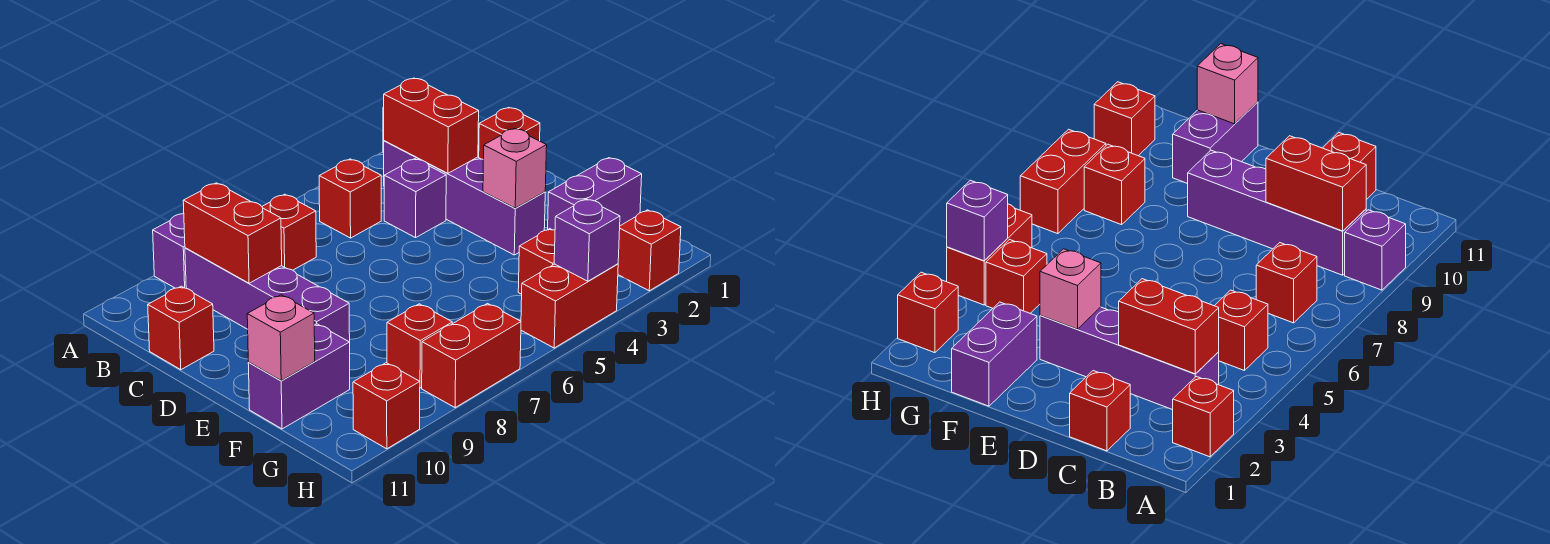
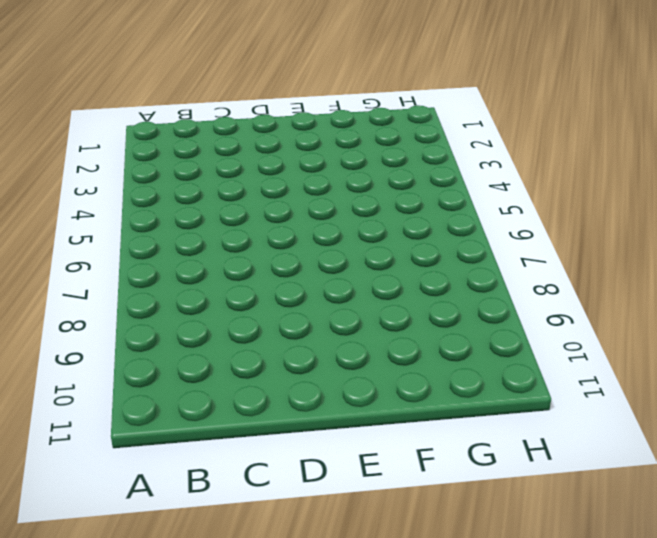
none -> red brick A2 level 1
none -> purple brick A9 level 1
none -> purple brick B3:E3 level 1

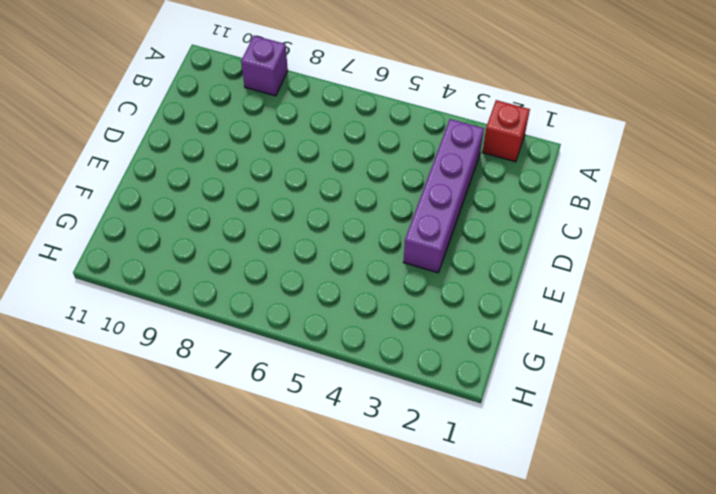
none -> red brick B5 level 1
none -> red brick B7 level 1
none -> purple brick B9:E9 level 1

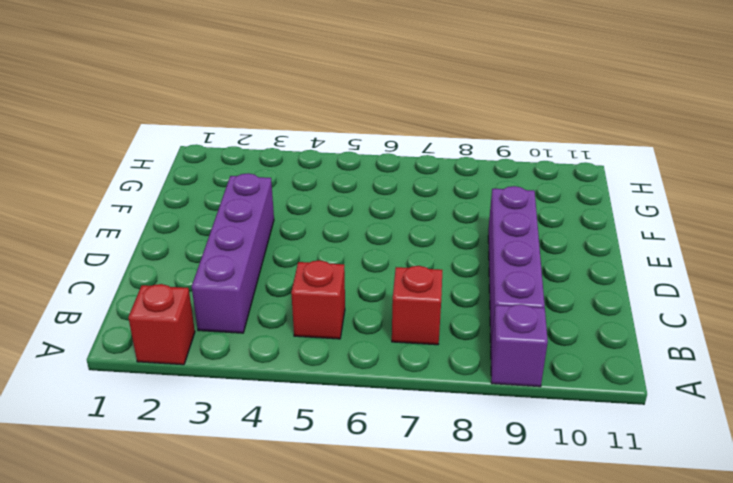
none -> red brick C1 level 1
none -> purple brick C4 level 1
none -> red brick C11 level 1

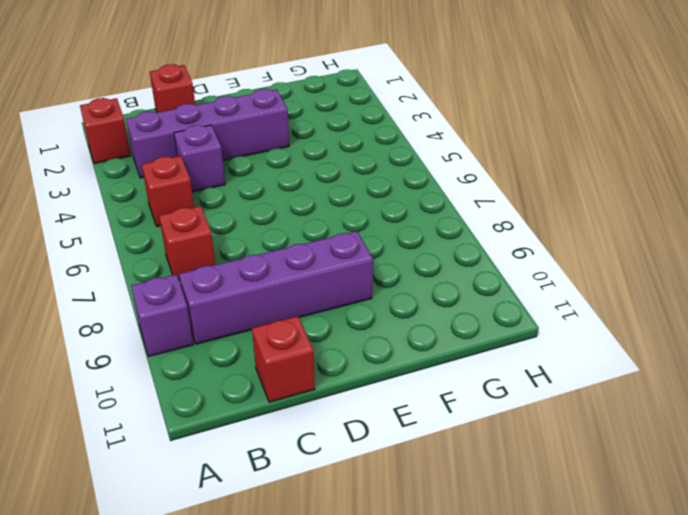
none -> purple brick F1:F2 level 1
none -> purple brick F10:F11 level 1
none -> red brick G4 level 1

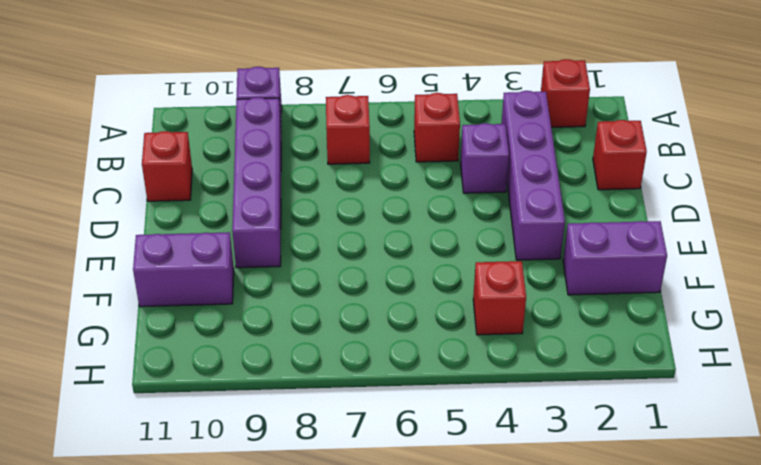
none -> red brick G8 level 1
none -> red brick H2 level 1
none -> red brick H4:H5 level 1

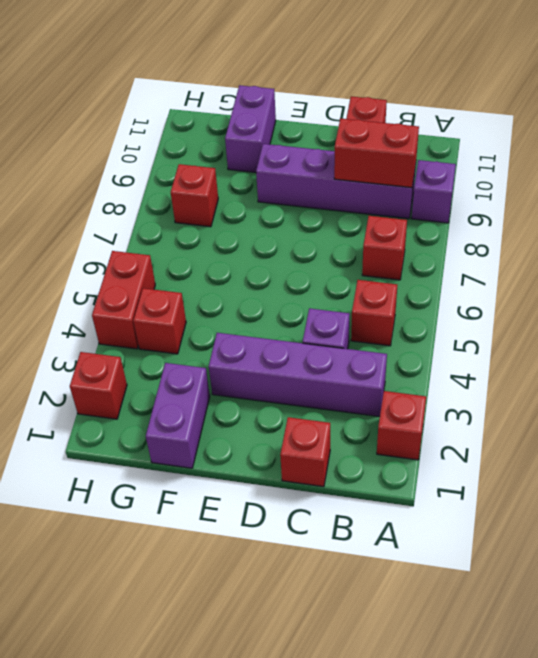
none -> red brick H7:H8 level 1
none -> red brick H10 level 1
none -> red brick B3:C3 level 2

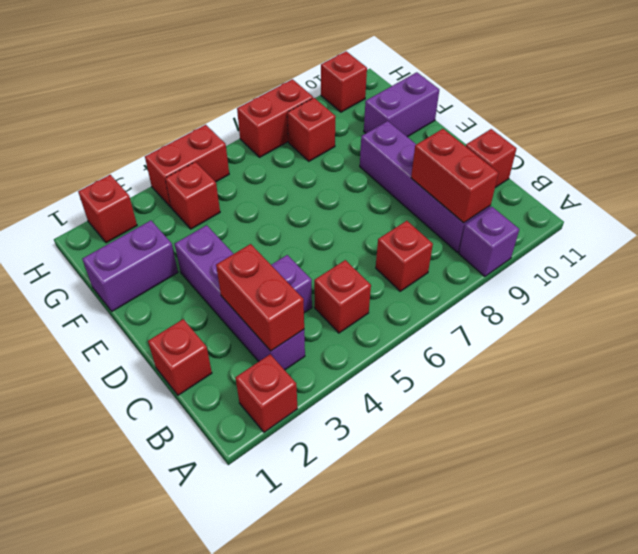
none -> pink brick E3 level 2
none -> pink brick F11 level 2
none -> purple brick H4 level 2

